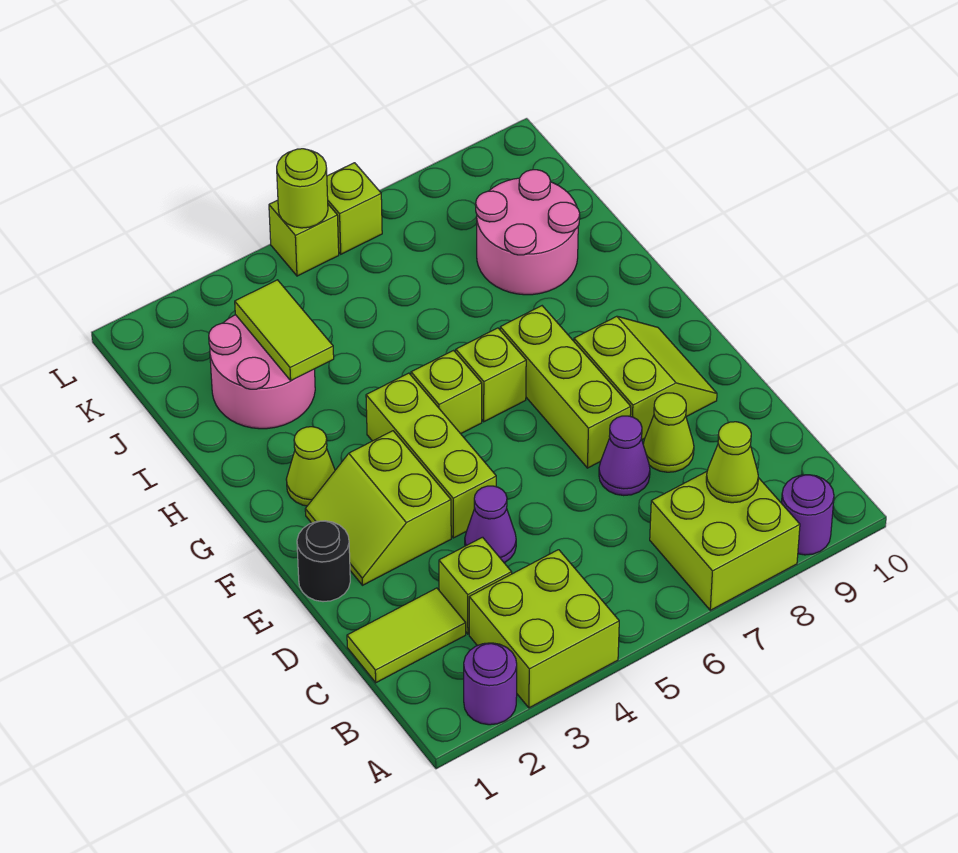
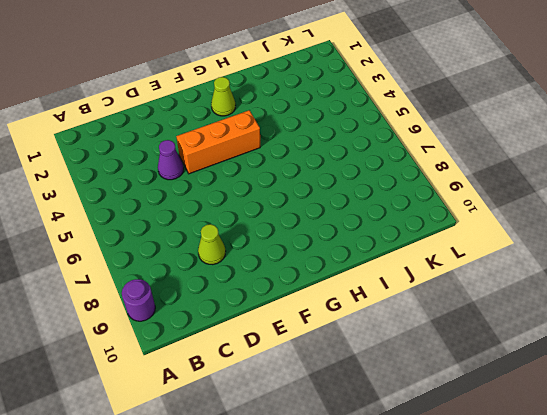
orange brick E4:G4 level 1 -> lime brick E4:G4 level 1
none -> purple round brick A2 level 1
none -> lime brick A3:B4 level 1
none -> lime brick A7:B8 level 1

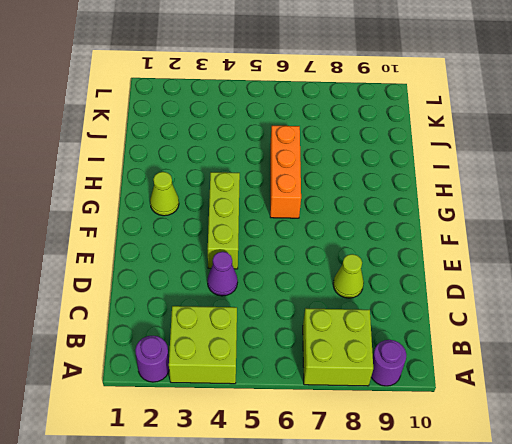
orange brick G6:I6 level 1 -> lime brick G6 level 1
none -> lime tile C1:C2 level 1
none -> lime brick C3 level 1
none -> purple cone D7 level 1

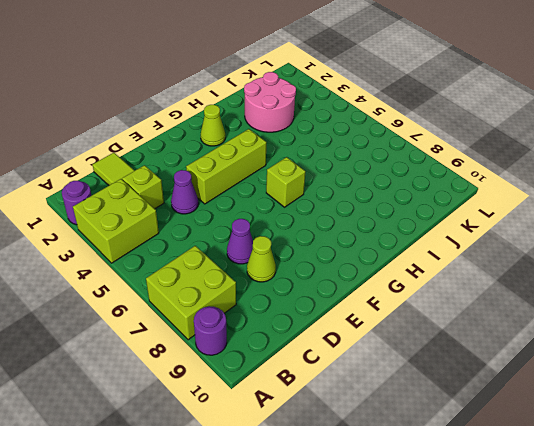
none -> black round brick E1 level 1
none -> lime slope E2:F3 level 1 top 3
none -> lime brick E7:G7 level 1

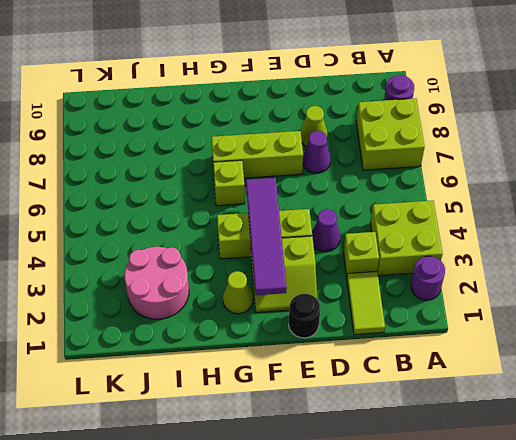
purple tile F2:F5 level 2 -> none
none -> lime slope E8:F9 level 1 top 8
none -> lime brick G5 level 1
none -> pink round brick I8:J9 level 1

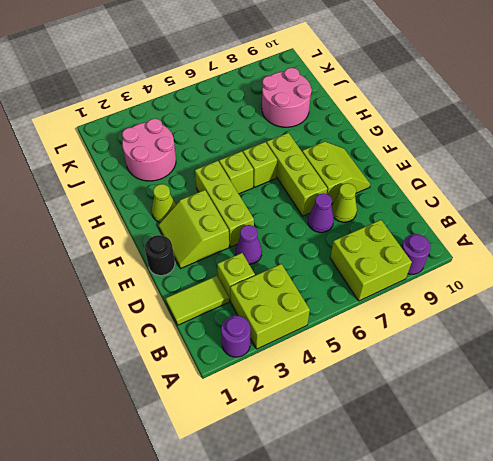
none -> lime brick L5 level 1
none -> lime brick L6 level 1
none -> lime cone B8 level 2

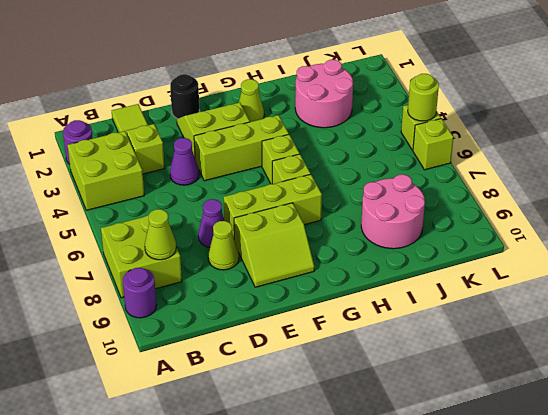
none -> lime tile I3:J3 level 2

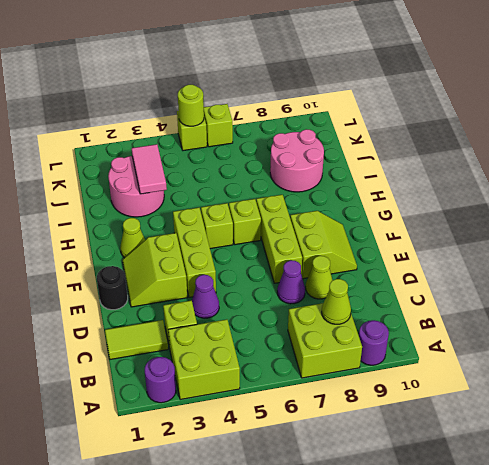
pink tile I3:J3 level 2 -> lime tile I3:J3 level 2

